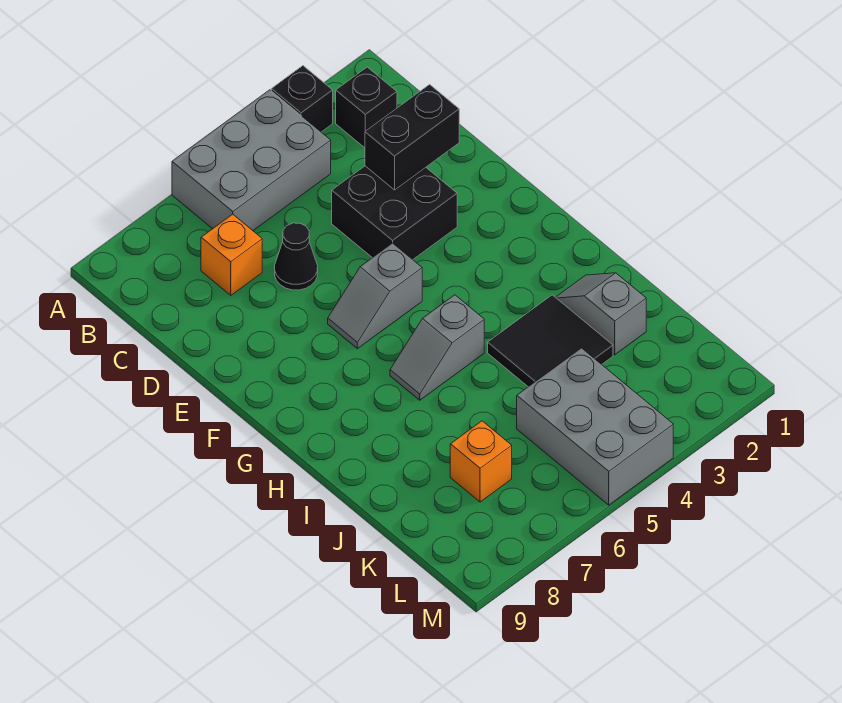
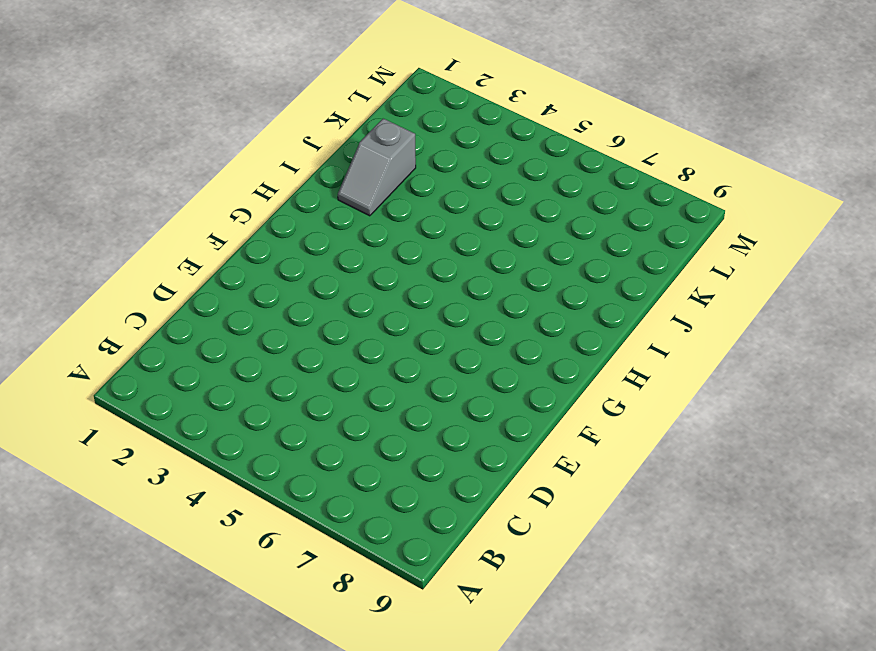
none -> black brick A3 level 1
none -> grey brick A4:B6 level 1
none -> black brick B2 level 1

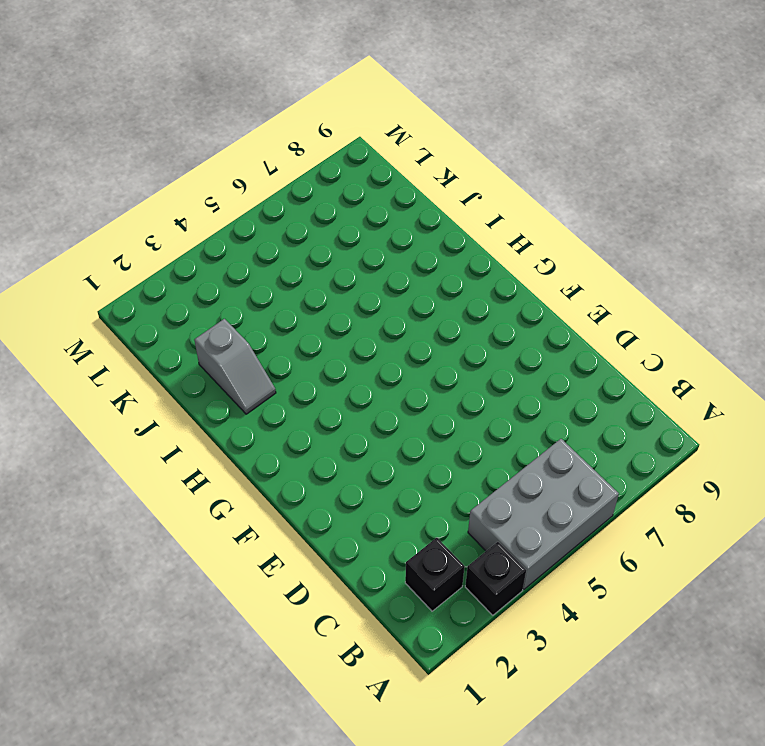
none -> orange brick C7 level 1
none -> black brick D3:E4 level 1
none -> black cone D6 level 1

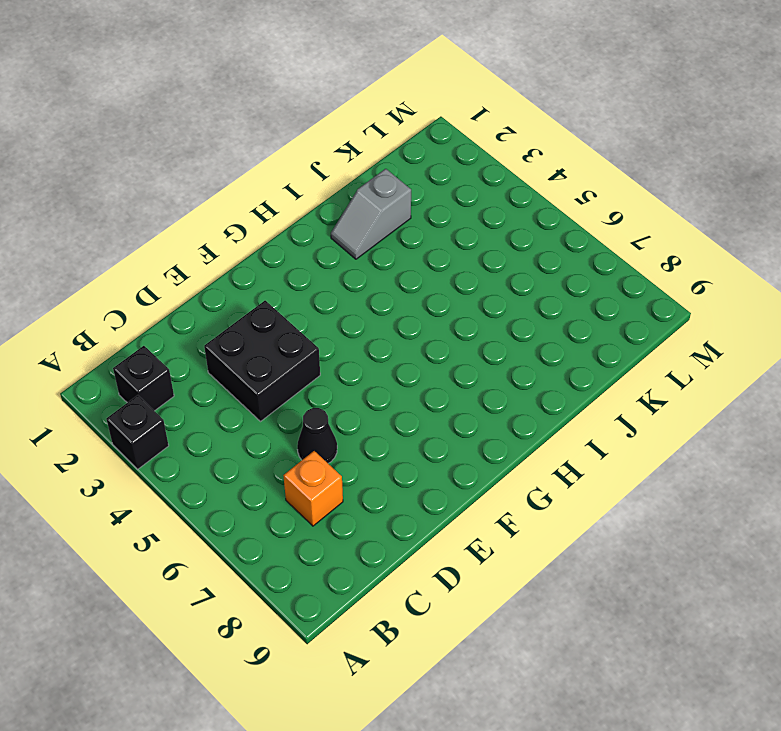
none -> grey brick A4:B6 level 1
none -> grey slope F5:F6 level 1 top 5
none -> grey slope H5:H6 level 1 top 5

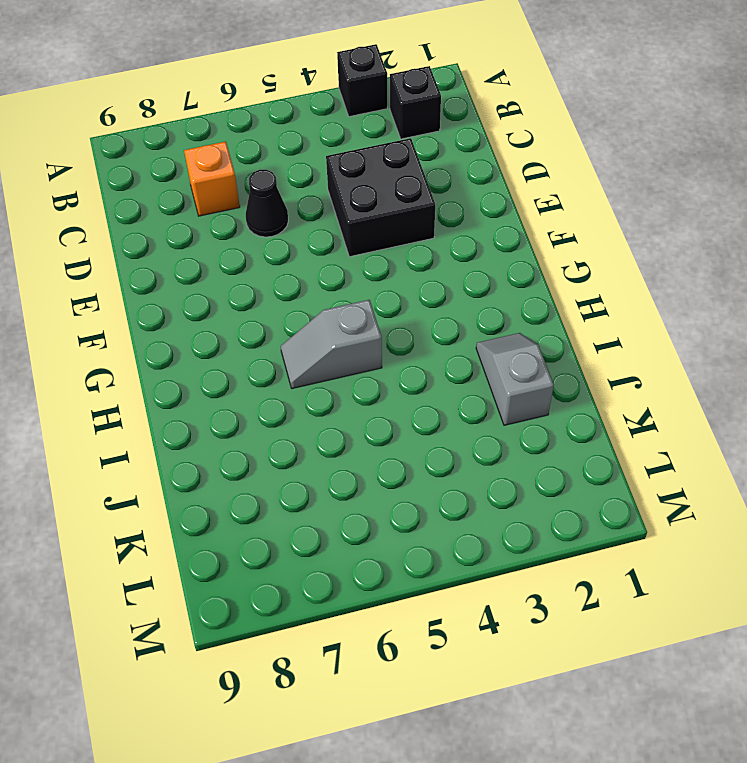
none -> grey brick A4:B6 level 1
none -> grey slope F5:F6 level 1 top 5
none -> black tile I3:J4 level 1

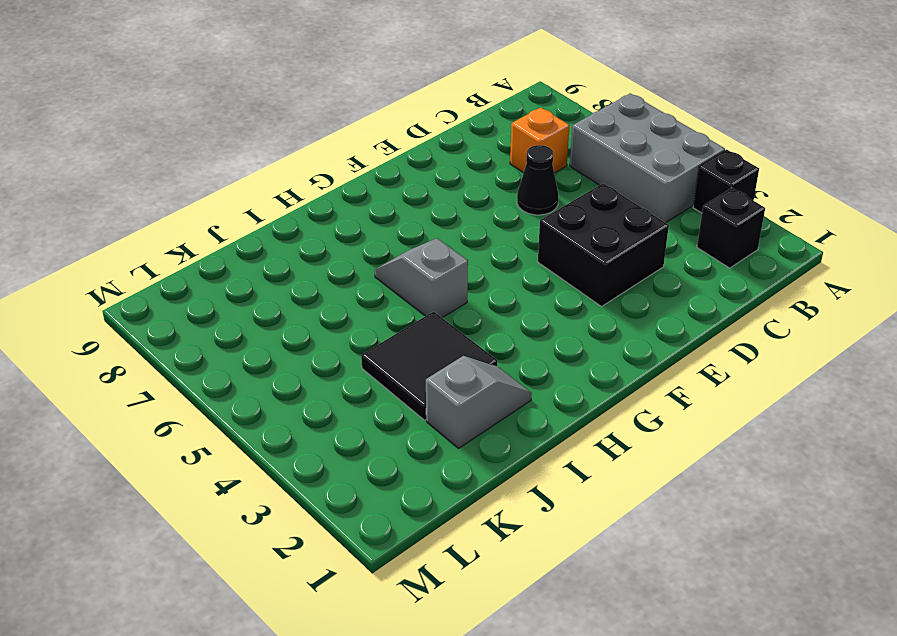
none -> grey slope F5:F6 level 1 top 5
none -> grey brick K4:M5 level 1
none -> orange brick K7 level 1

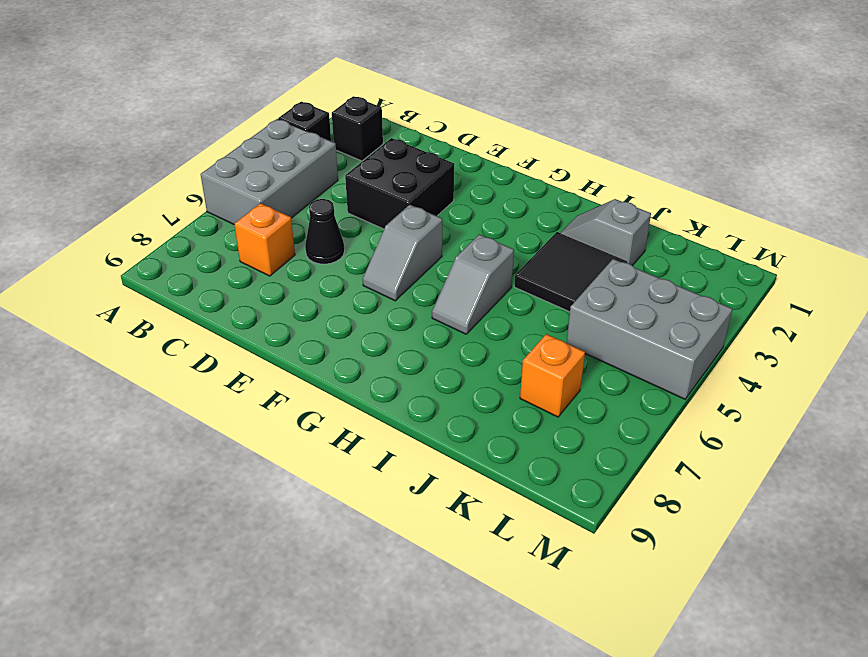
none -> black brick D2:D3 level 2

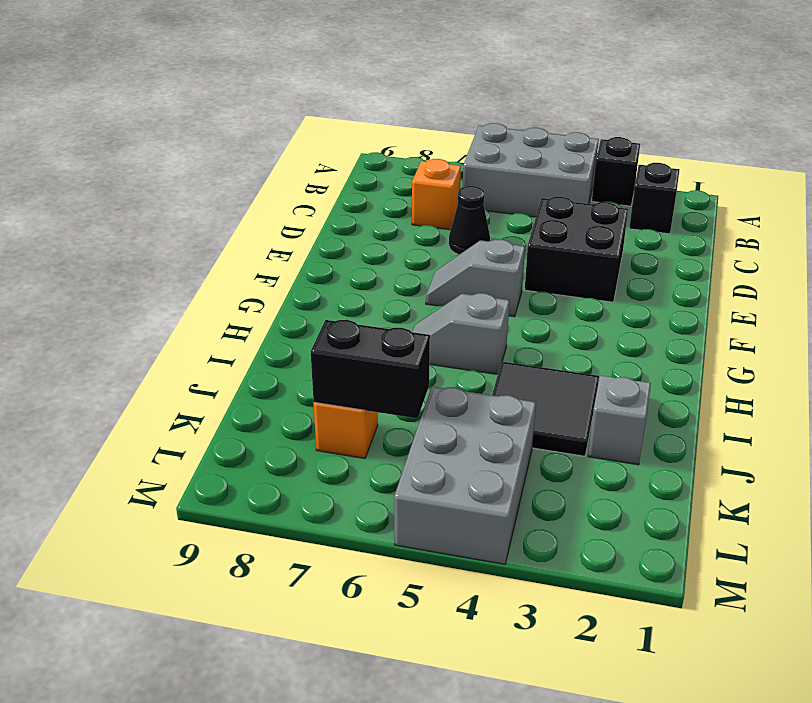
black brick K6:K7 level 2 -> black brick D2:D3 level 2

